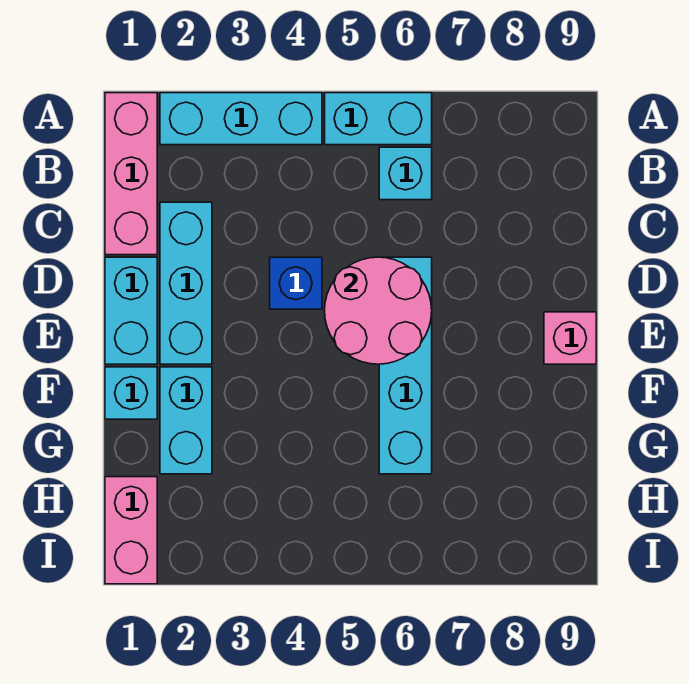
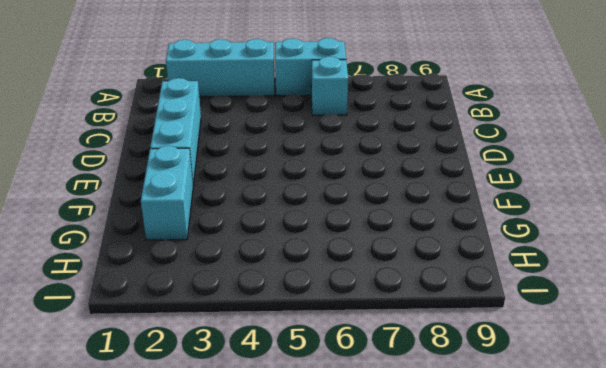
none -> pink brick A1:C1 level 1
none -> cyan brick D1:E1 level 1
none -> blue brick D4 level 1

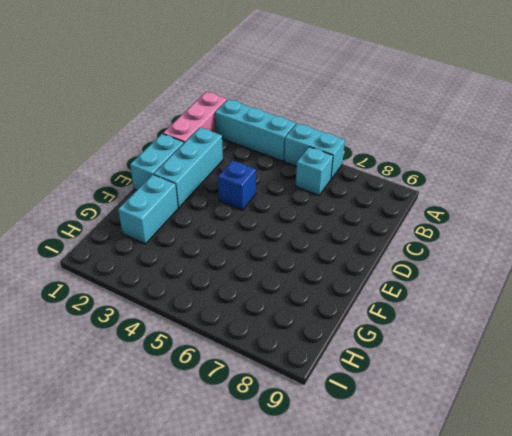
none -> cyan brick D6:G6 level 1
none -> pink brick E9 level 1
none -> cyan brick F1 level 1

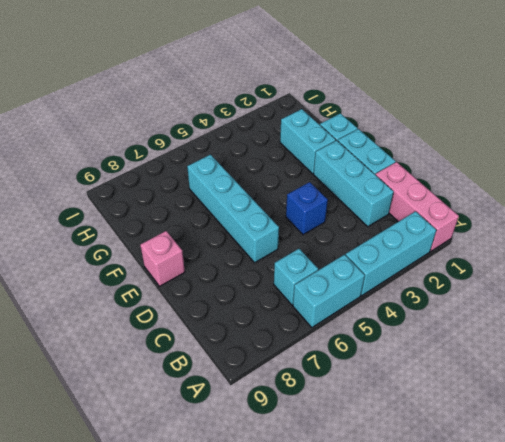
none -> pink brick H1:I1 level 1
none -> pink round brick D5:E6 level 2

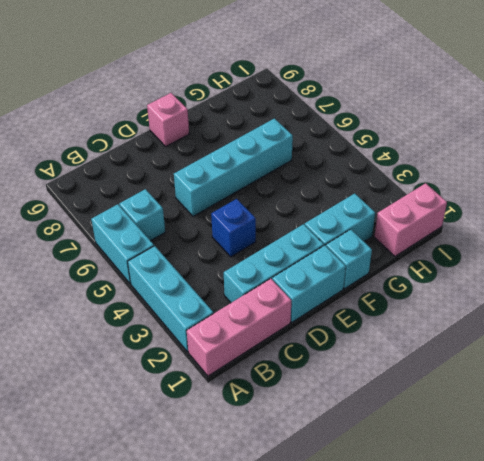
none -> pink round brick D5:E6 level 2

